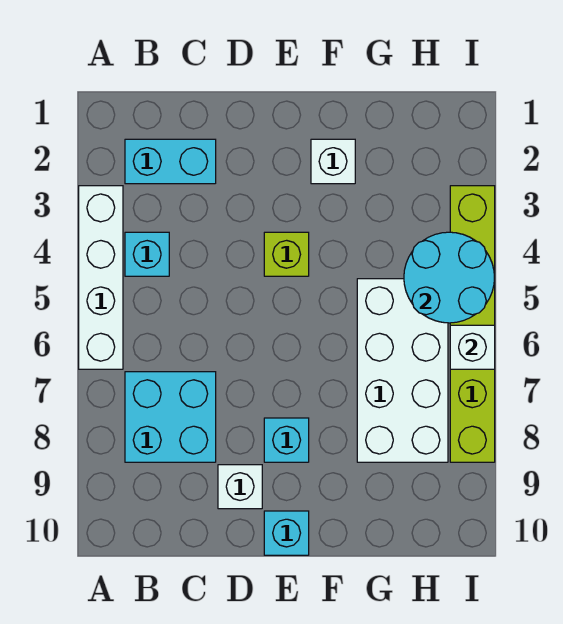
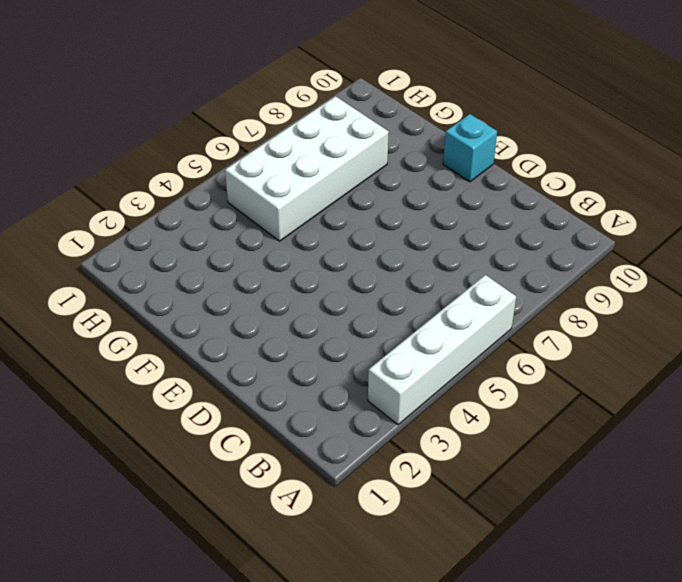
none -> cyan brick B2:C2 level 1
none -> cyan brick B4 level 1
none -> cyan brick B7:C8 level 1

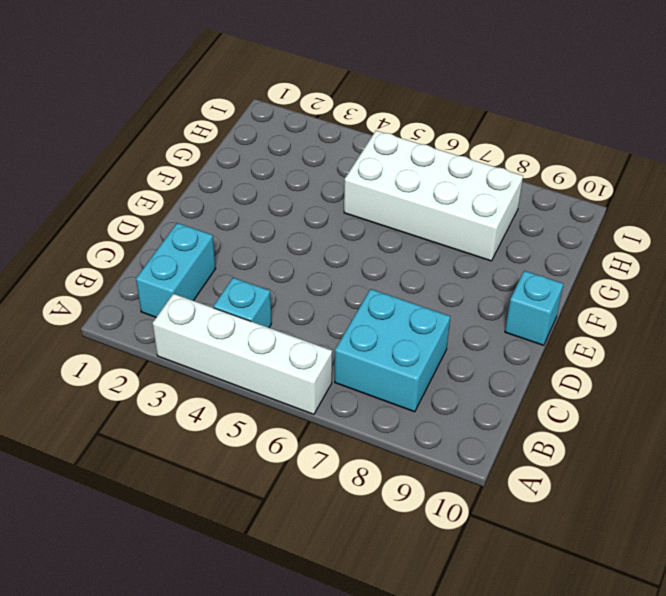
none -> white brick D9 level 1
none -> lime brick E4 level 1
none -> cyan brick E8 level 1

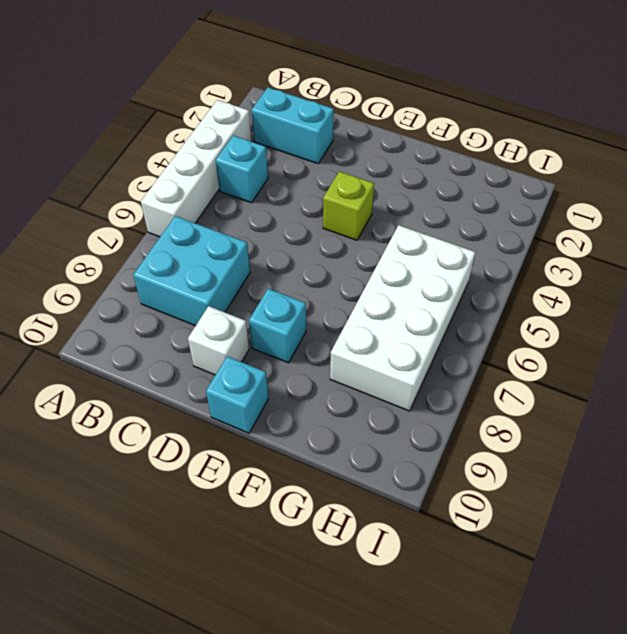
none -> white brick F2 level 1
none -> lime brick I3:I8 level 1
none -> cyan round brick H4:I5 level 2

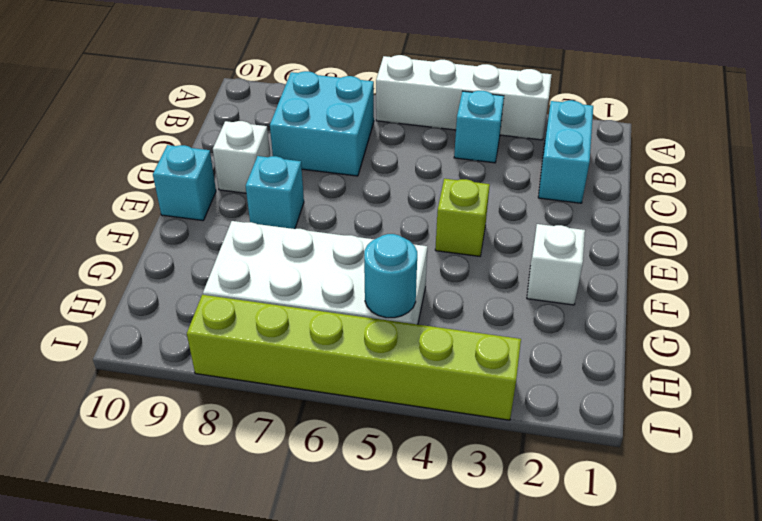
cyan round brick H5 level 2 -> cyan round brick H4:I5 level 2
none -> white brick I6 level 2

